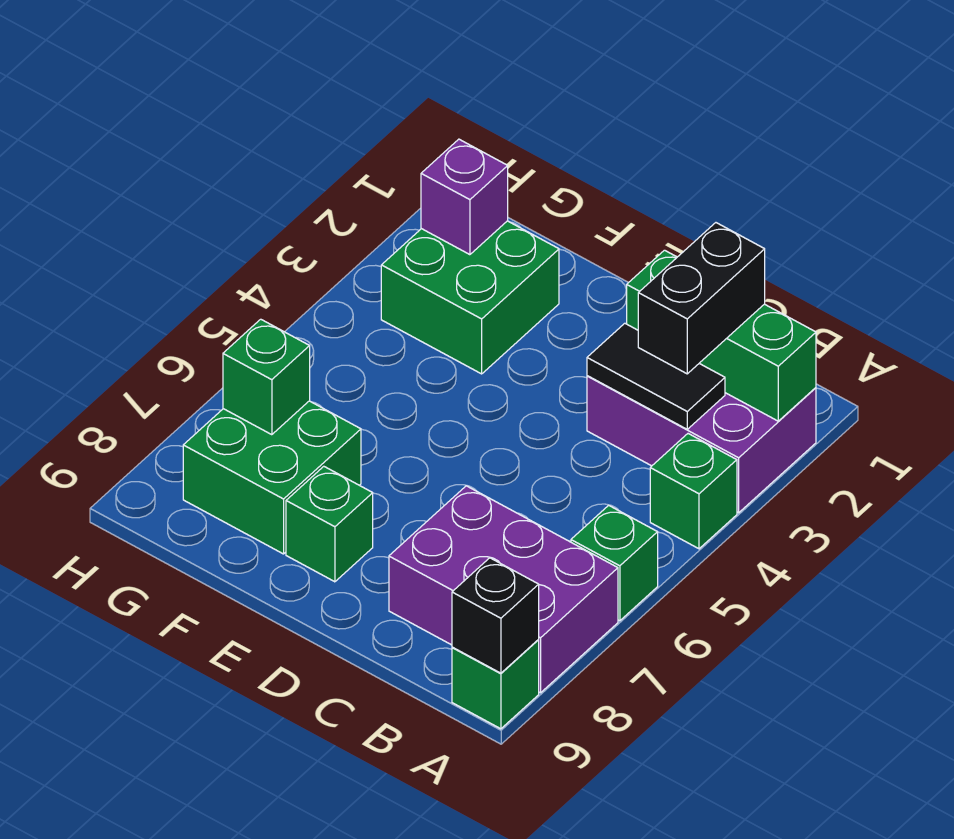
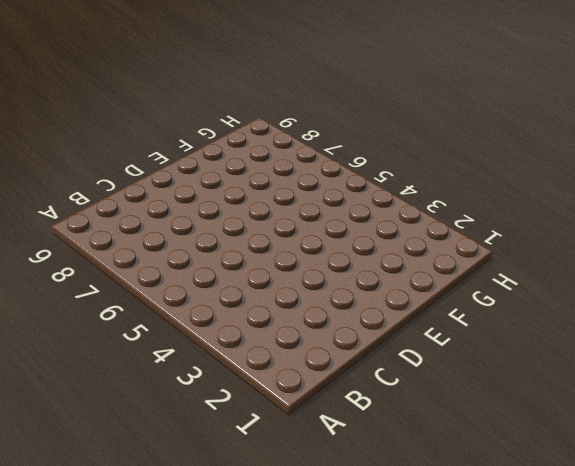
none -> purple brick A2:C3 level 1
none -> green brick A4 level 1
none -> green brick A6 level 1

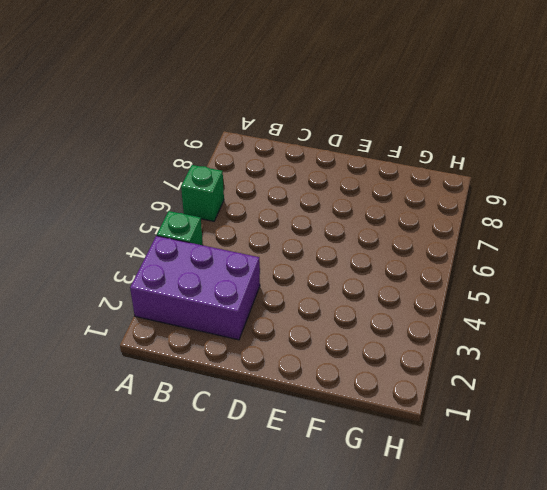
none -> purple brick A7:C8 level 1
none -> green brick A9 level 1
none -> green brick E8 level 1

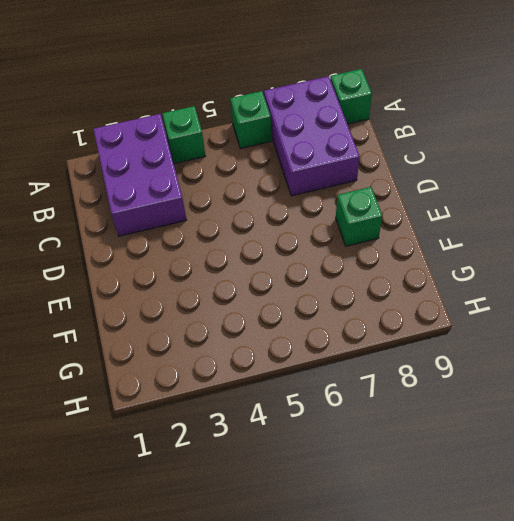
none -> green brick F2:G3 level 1
none -> green brick F7:G8 level 1
none -> green brick A2:C2 level 2

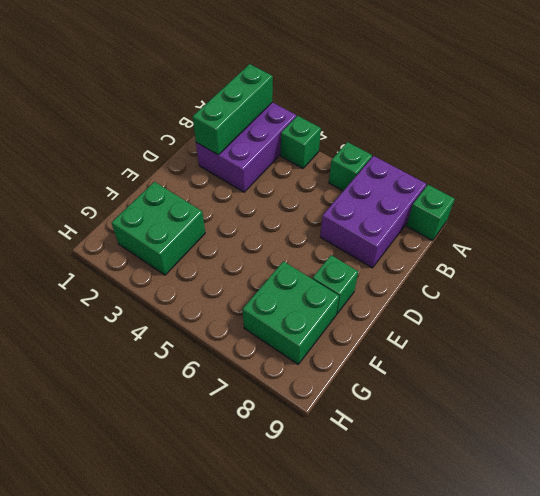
none -> black brick A9 level 2
none -> black tile B3:C3 level 2
none -> purple brick G2 level 2

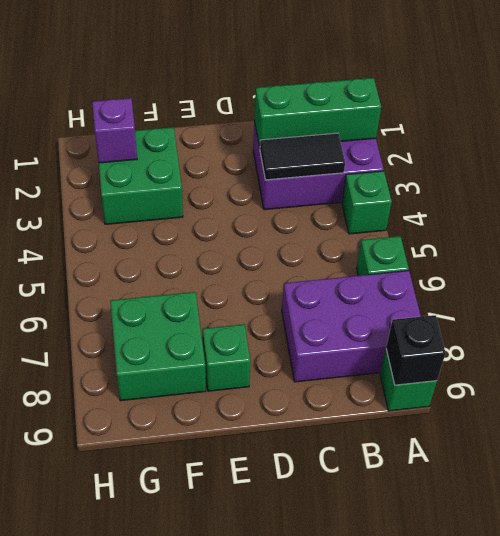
none -> green brick G7 level 2
none -> black brick B2:B3 level 3

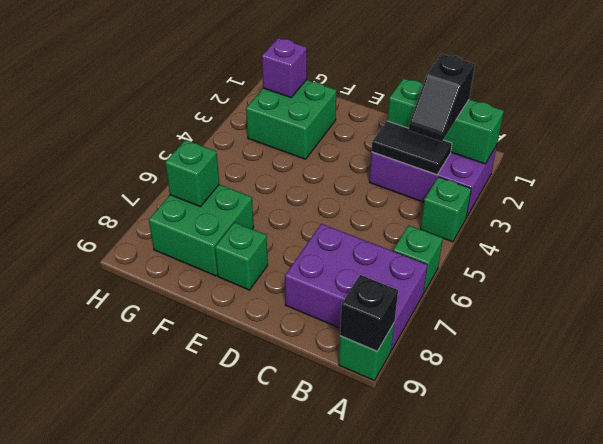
black slope B2:B3 level 3 top 2 -> black brick B2:B3 level 3

